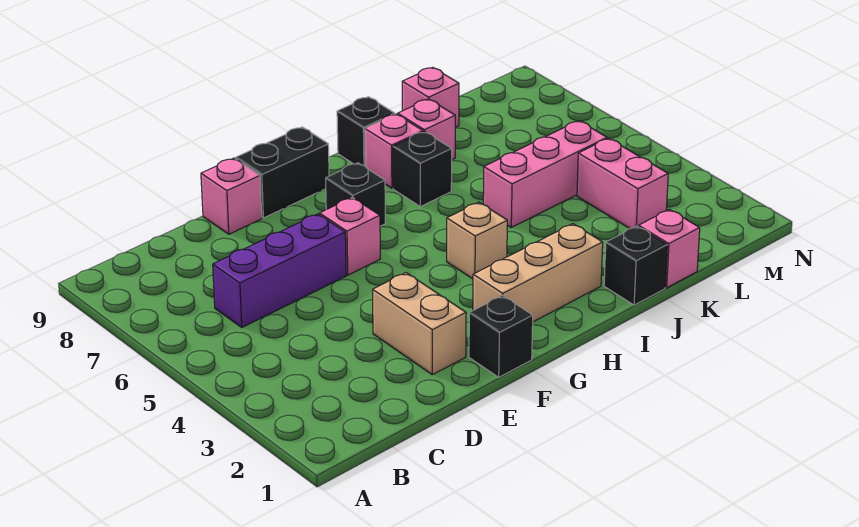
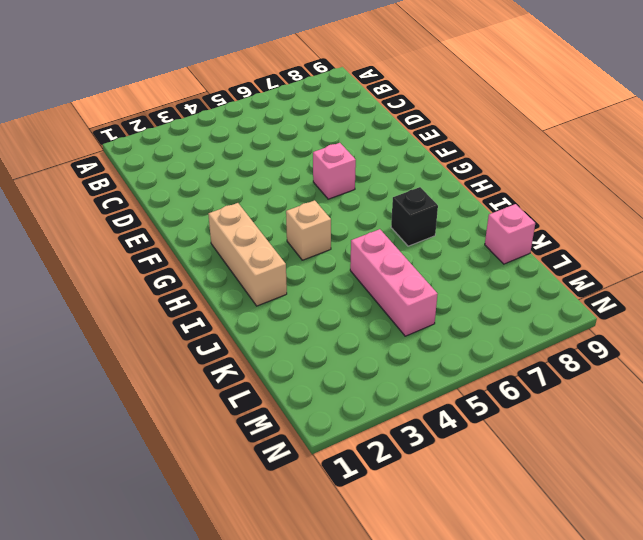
none -> purple brick C6:E6 level 1
none -> tan brick E2:E3 level 1
none -> pink brick E9 level 1

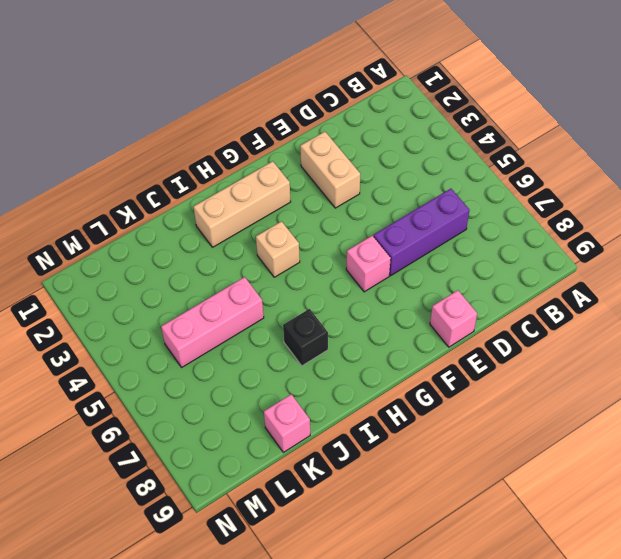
none -> black brick F1 level 1
none -> black brick F9:G9 level 1
none -> black brick G7 level 1

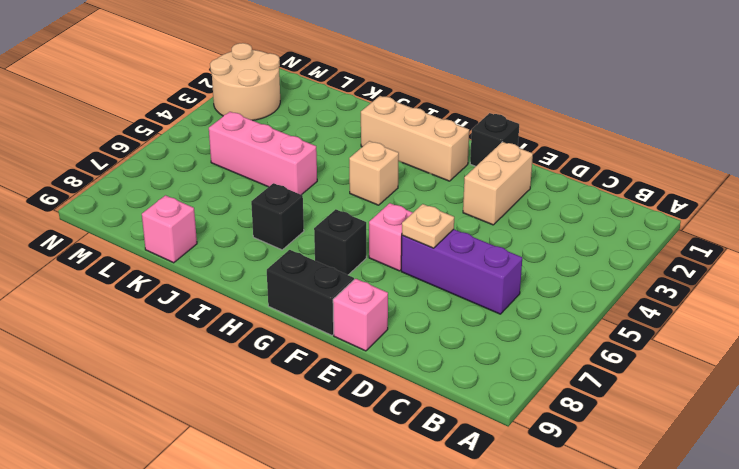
tan plate E6 level 2 -> none
tan round brick M2:N3 level 1 -> none
none -> pink brick I8 level 1
none -> black brick I9 level 1
none -> black brick J1 level 1

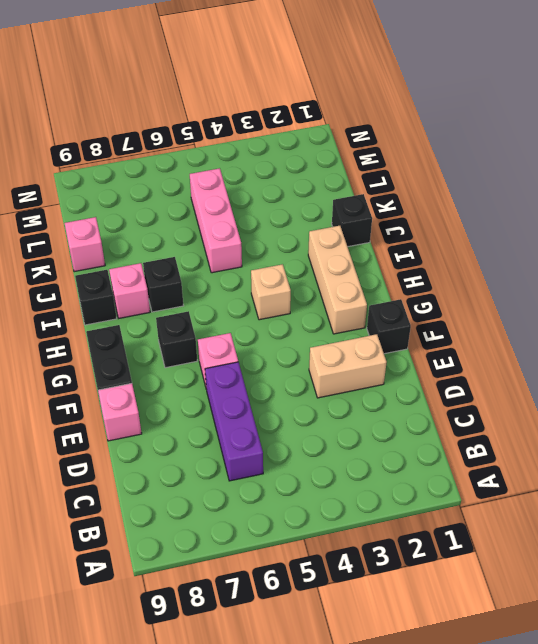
none -> pink brick J8 level 1
none -> pink brick K1 level 1
none -> pink brick L3:L4 level 1

